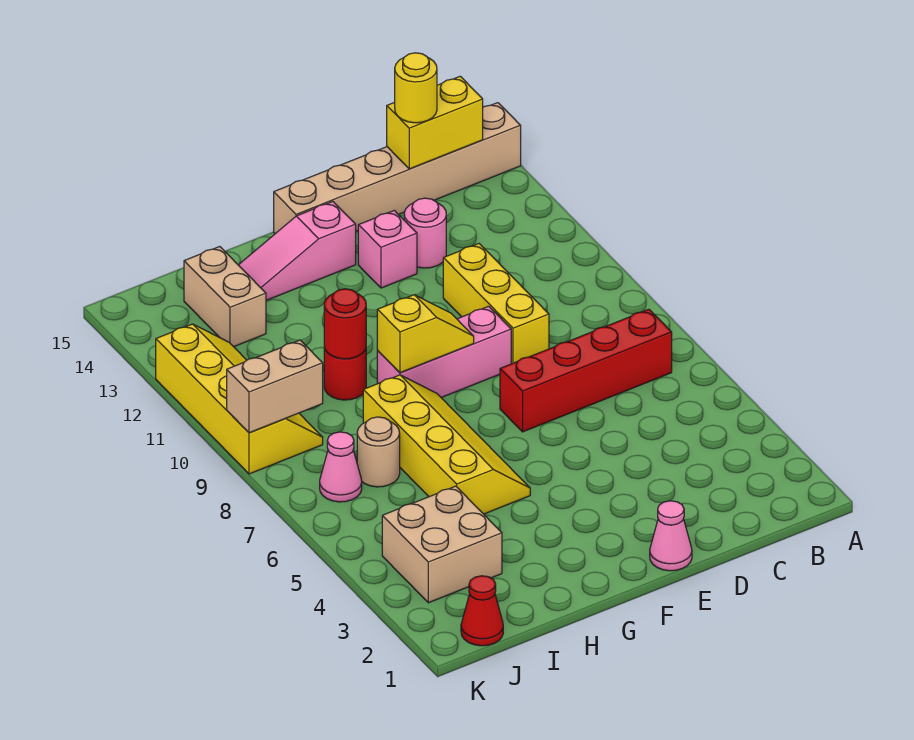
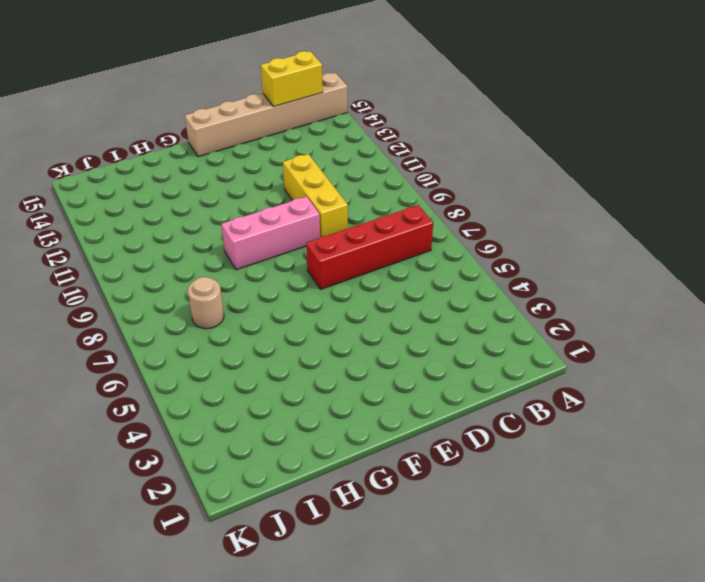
none -> pink round brick D13 level 1
none -> pink cone E1 level 1
none -> pink brick E13 level 1

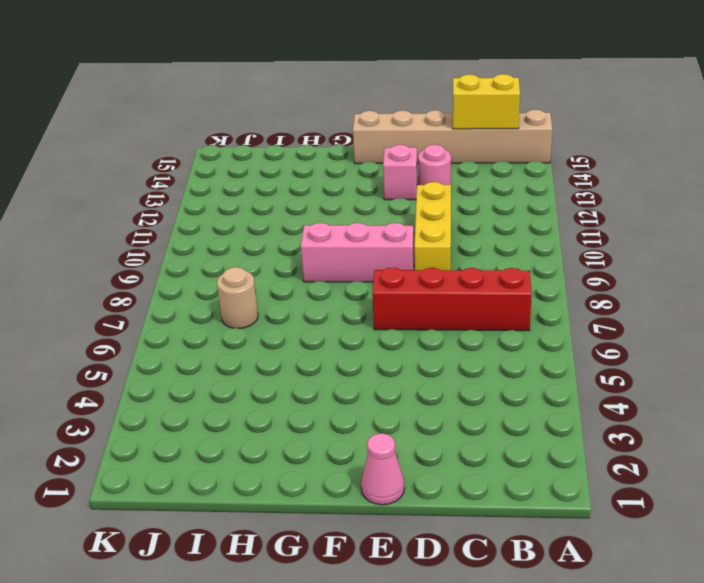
none -> pink slope F14:H14 level 1 top F
none -> yellow slope G5:H8 level 1 top H
none -> red round brick H10 level 1

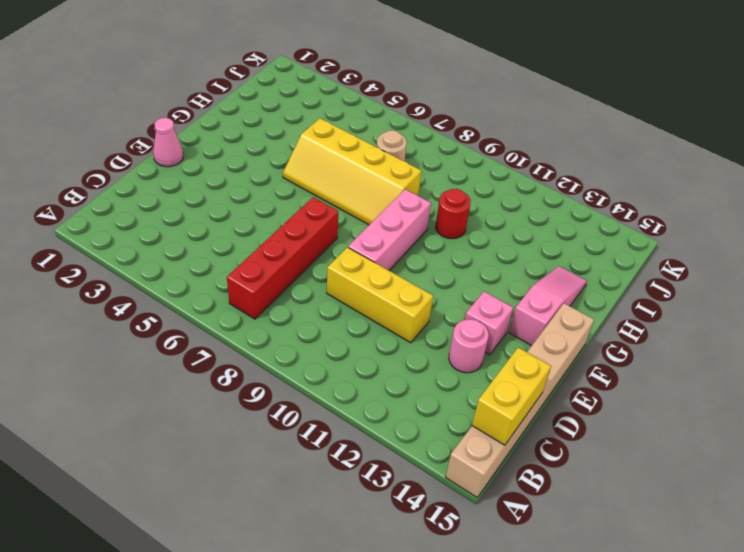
none -> tan brick I3:J4 level 1
none -> tan brick I13:I14 level 1
none -> red cone J1 level 1

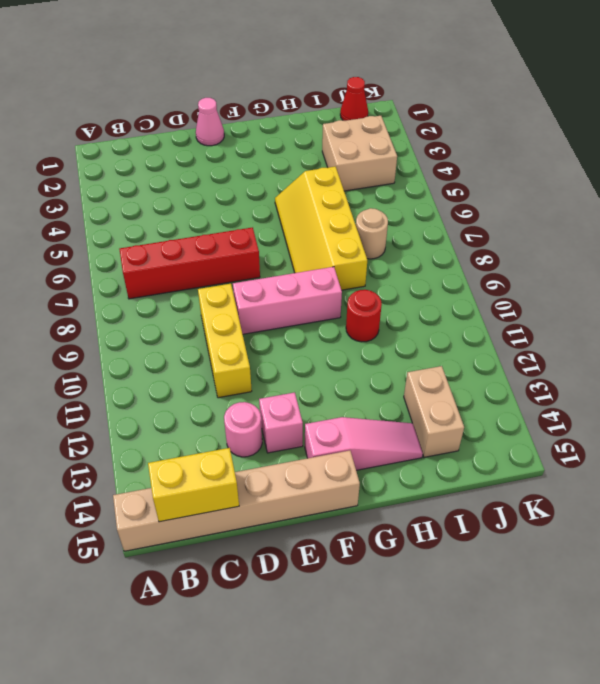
none -> pink cone J7 level 1
none -> yellow slope J9:K12 level 1 top K
none -> yellow slope F9:G9 level 2 top G

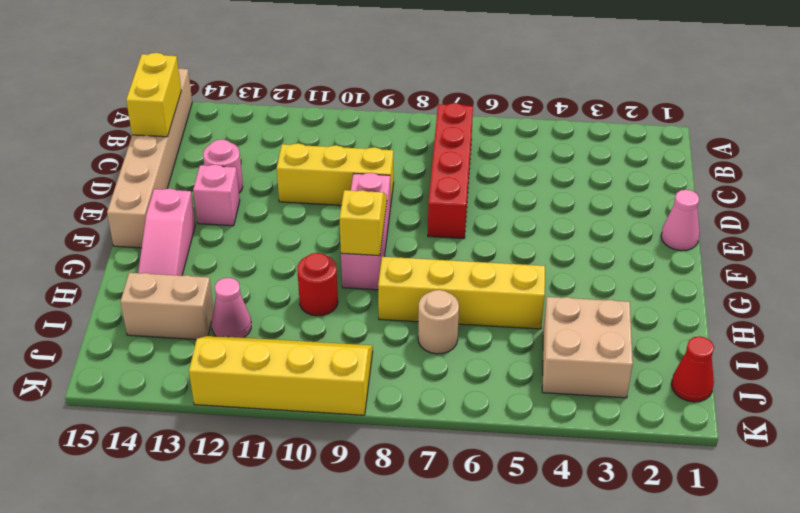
pink cone I12 level 1 -> pink cone J7 level 1
none -> red round brick H10 level 2
none -> tan brick J9:K9 level 2
none -> yellow round brick C15 level 3

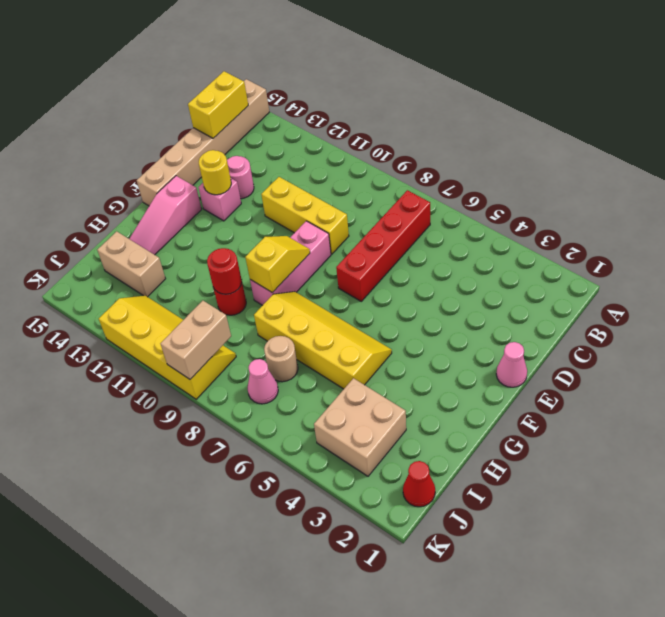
yellow round brick E13 level 2 -> yellow round brick C15 level 3

